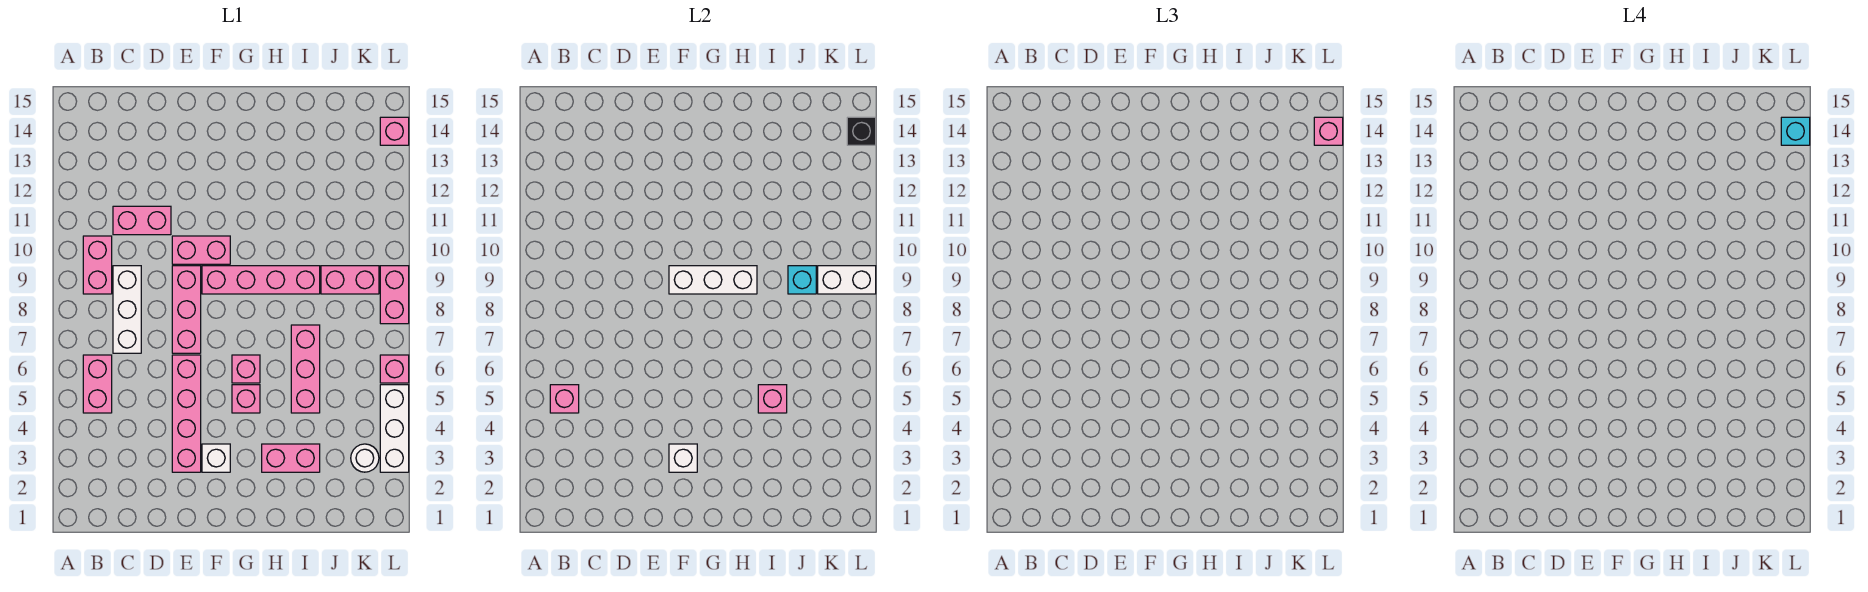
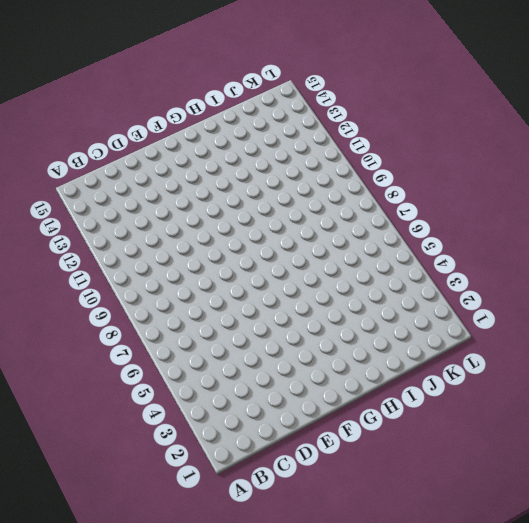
none -> pink brick B5:B6 level 1
none -> pink brick B9:B10 level 1
none -> white brick C7:C9 level 1

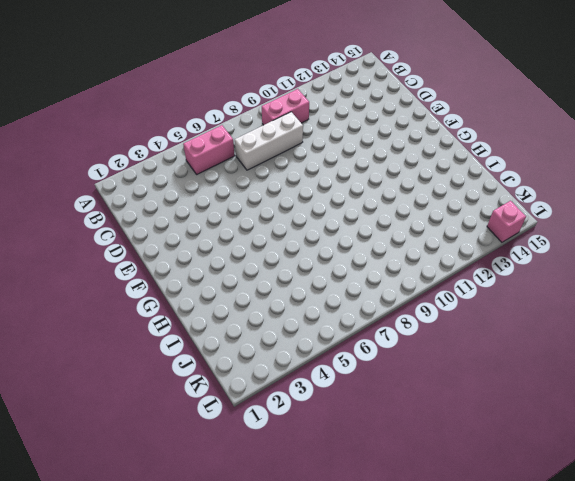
none -> pink brick C11:D11 level 1
none -> pink brick E3:E6 level 1
none -> pink brick E7:E9 level 1

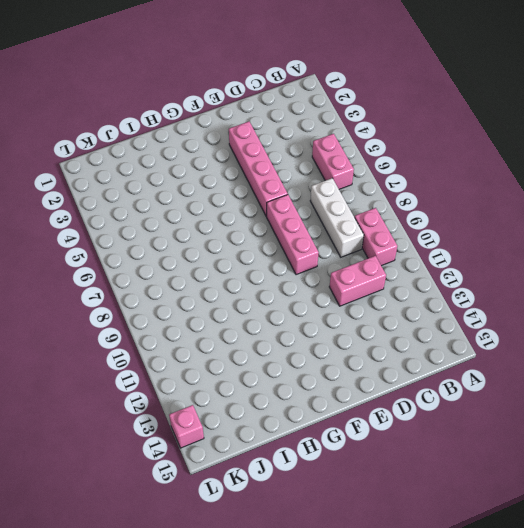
none -> pink brick E10:F10 level 1
none -> white brick F3 level 1
none -> pink brick F9:I9 level 1

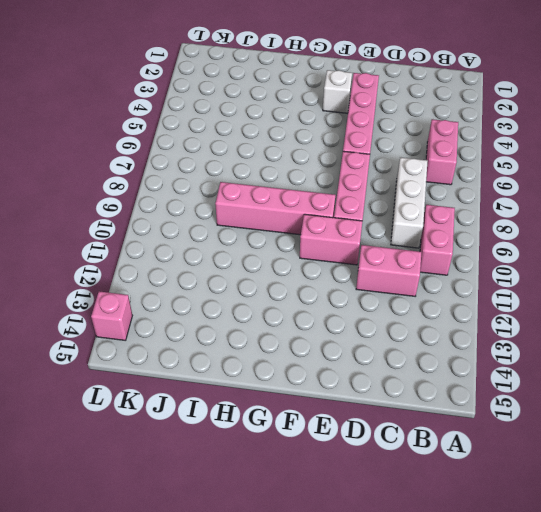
none -> pink brick G5 level 1
none -> pink brick G6 level 1
none -> pink brick H3:I3 level 1

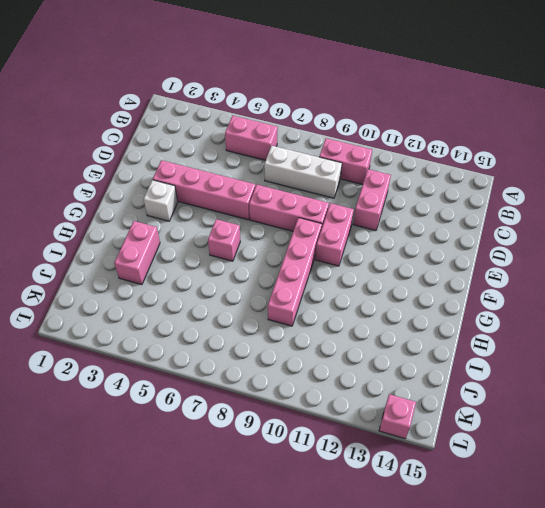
none -> pink brick G5 level 1
none -> pink brick I5:I7 level 1
none -> pink brick J9:K9 level 1

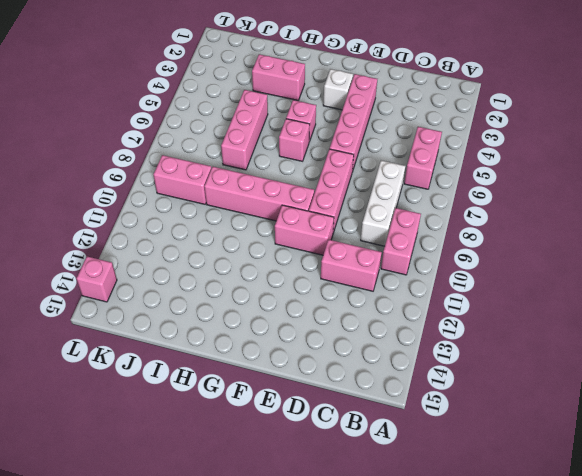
none -> white round brick K3 level 1
none -> white brick L3:L5 level 1
none -> pink brick L6 level 1

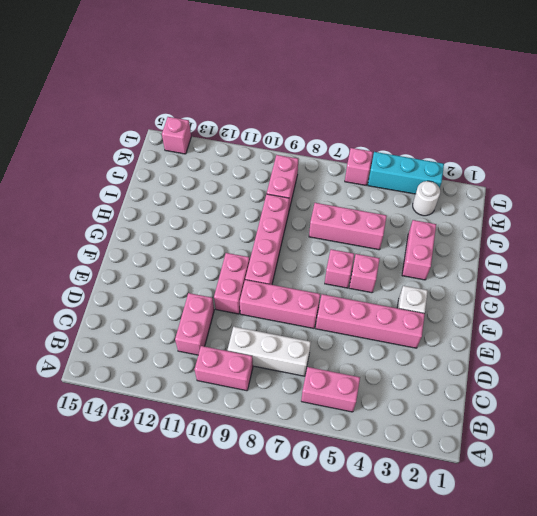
cyan brick L3:L5 level 1 -> white brick L3:L5 level 1
none -> pink brick L8:L9 level 1
none -> pink brick B5 level 2
none -> white brick F3 level 2

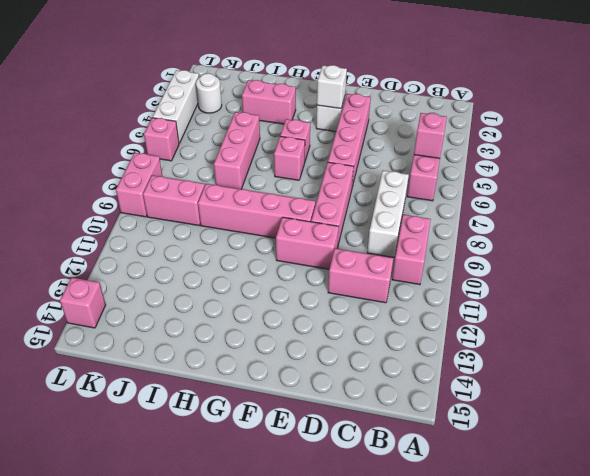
none -> white brick F9:H9 level 2
none -> pink brick I5 level 2
none -> cyan brick J9 level 2

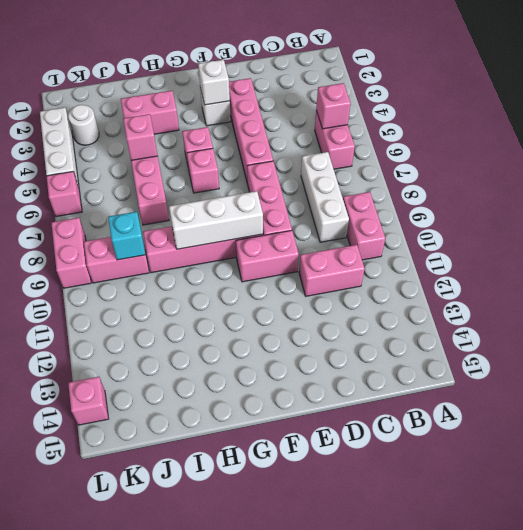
none -> white brick K9:L9 level 2
none -> black brick L14 level 2
none -> pink brick L14 level 3

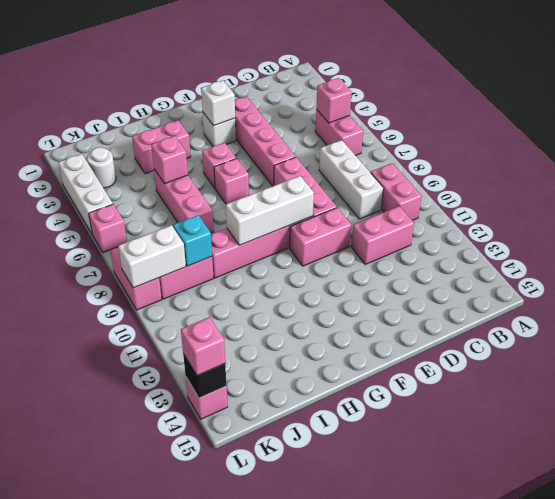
none -> cyan brick L14 level 4

